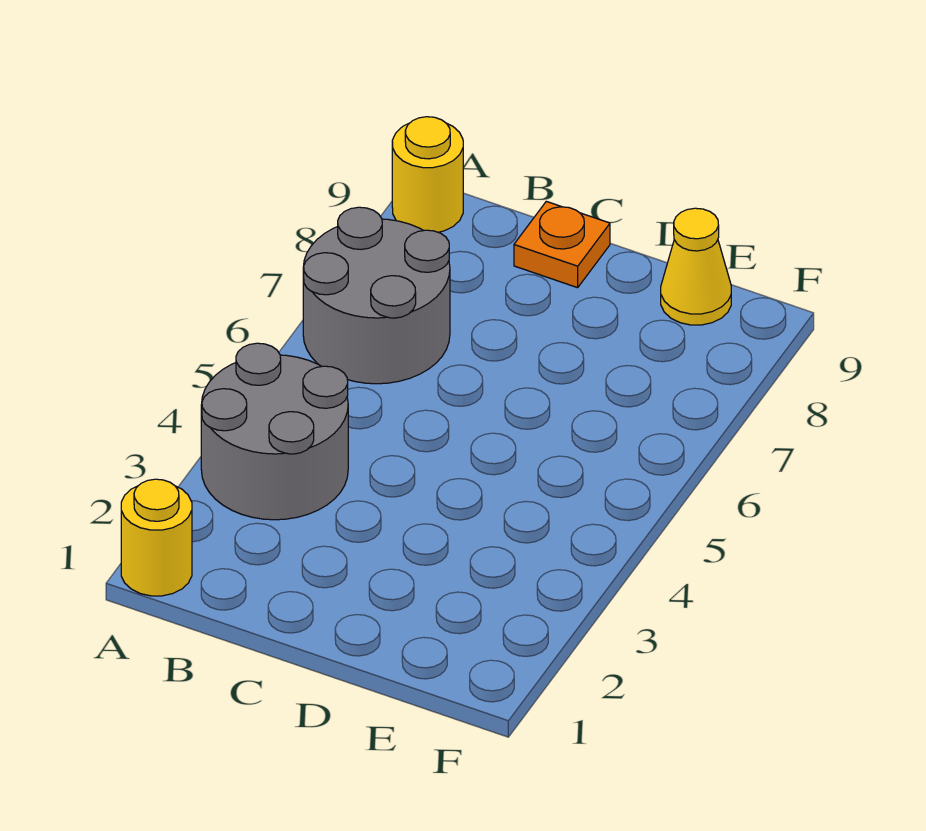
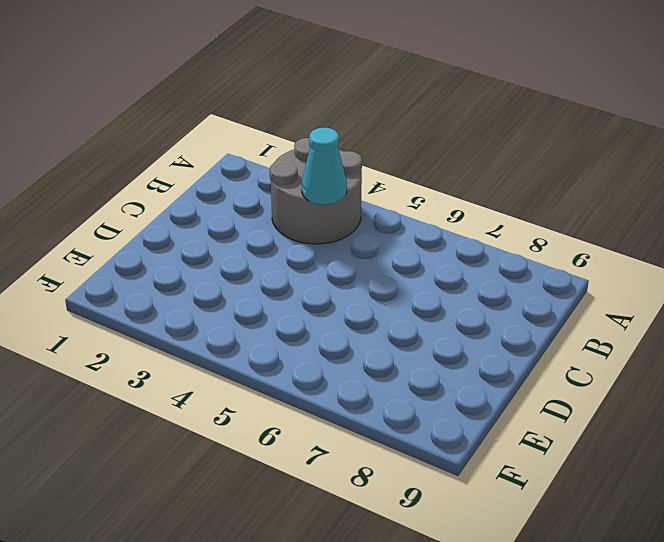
cyan cone B4 level 2 -> none
none -> yellow round brick A1 level 1
none -> grey round brick A6:B7 level 1

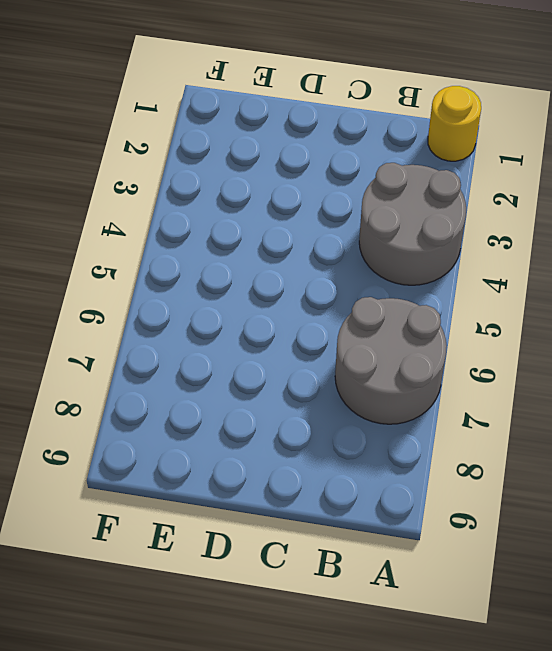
none -> yellow round brick A9 level 1
none -> orange plate C9 level 1

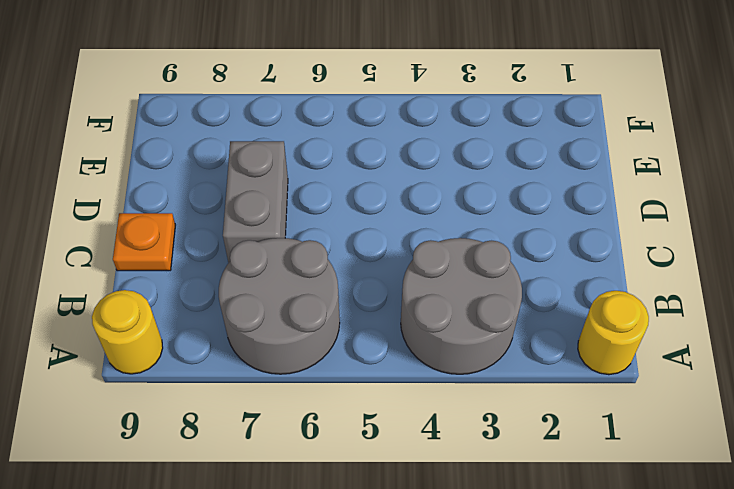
grey brick C7:D7 level 1 -> none
none -> yellow cone E9 level 1

